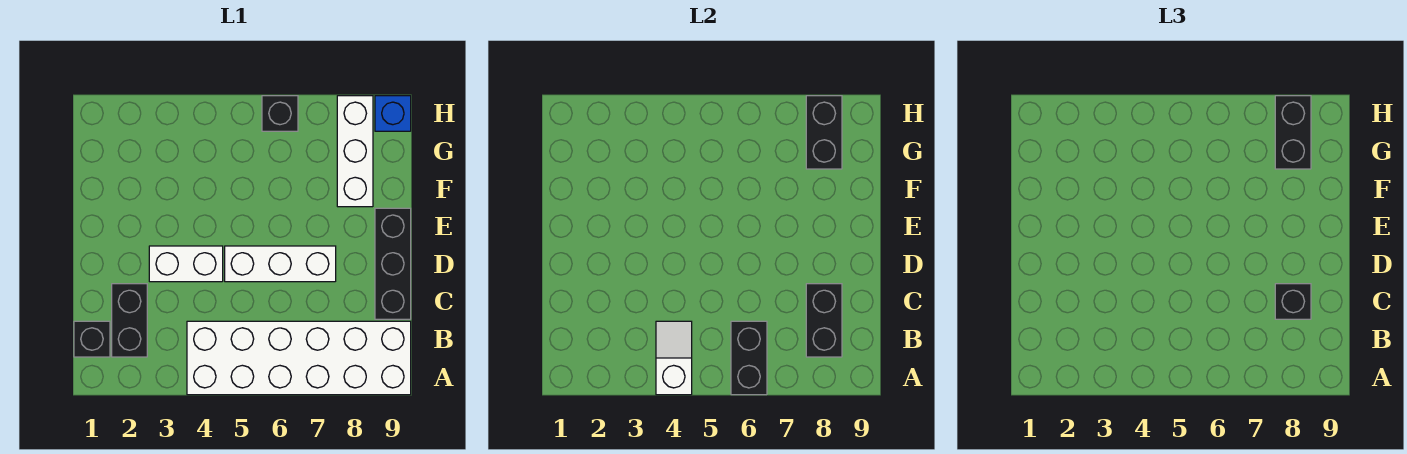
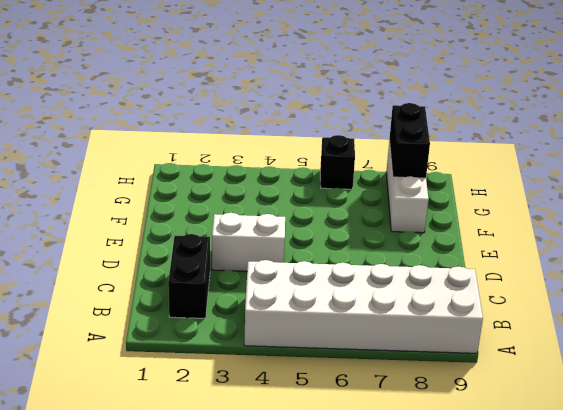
none -> black brick B1 level 1
none -> black brick C9:E9 level 1
none -> white brick D5:D7 level 1

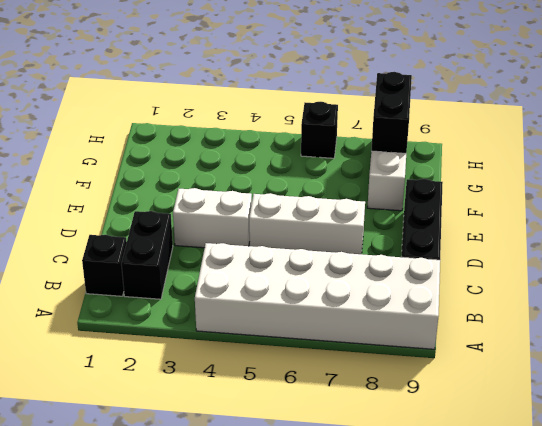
none -> blue brick H9 level 1
none -> white slope A4:B4 level 2 top A
none -> black brick A6:B6 level 2

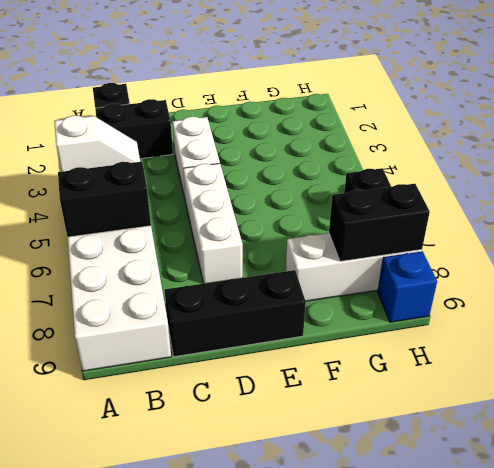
none -> black brick B8:C8 level 2
none -> black brick C8 level 3
none -> black brick G8:H8 level 3

